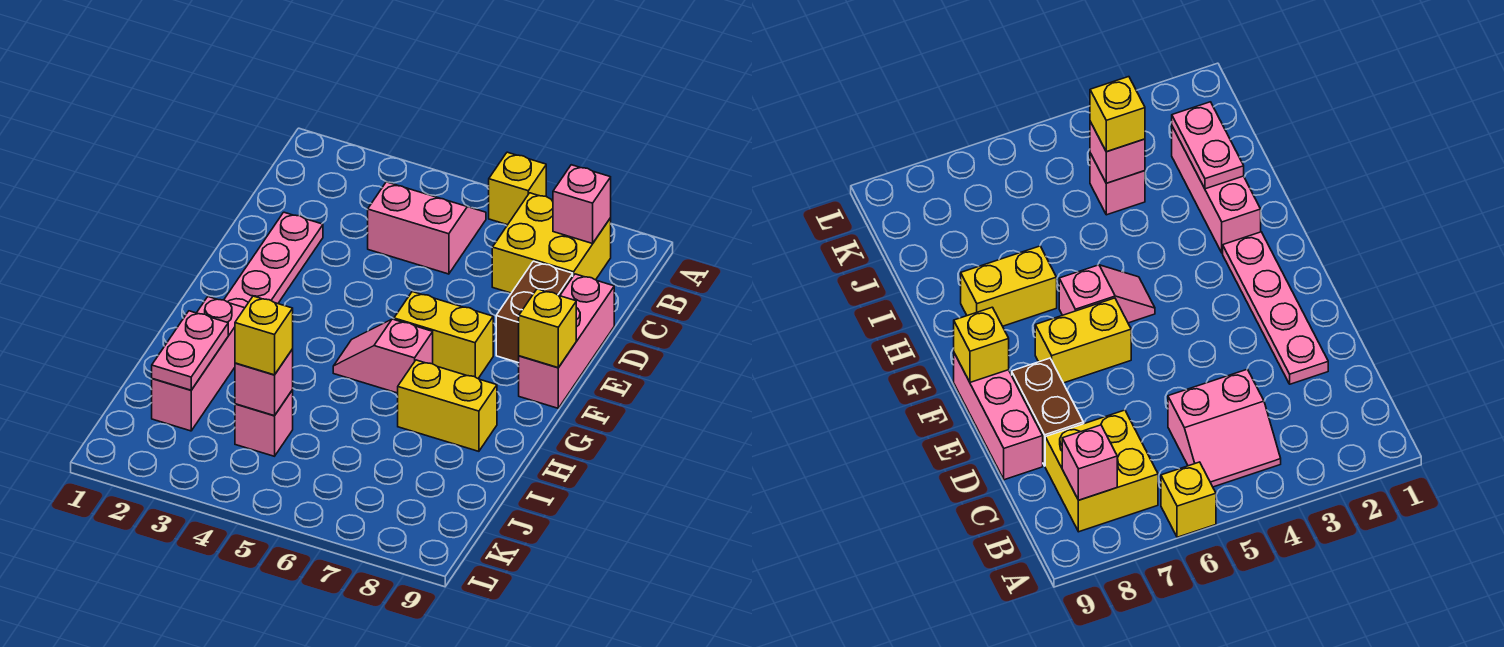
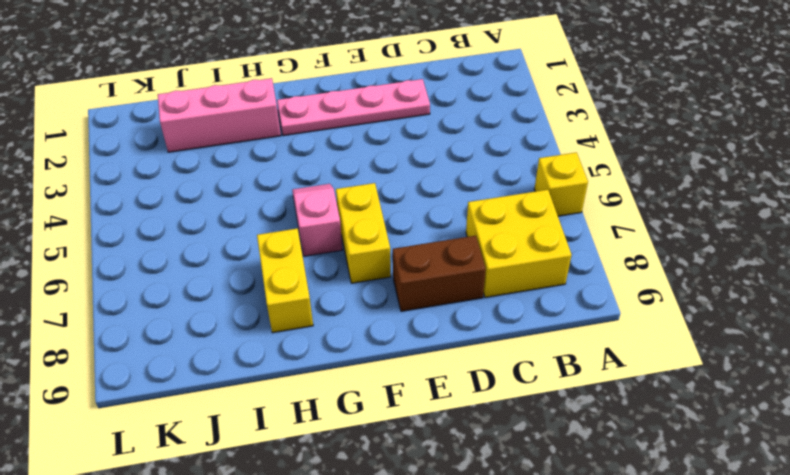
none -> pink slope B4:C5 level 1 top C
none -> pink brick D9:F9 level 1
none -> pink brick J4 level 1

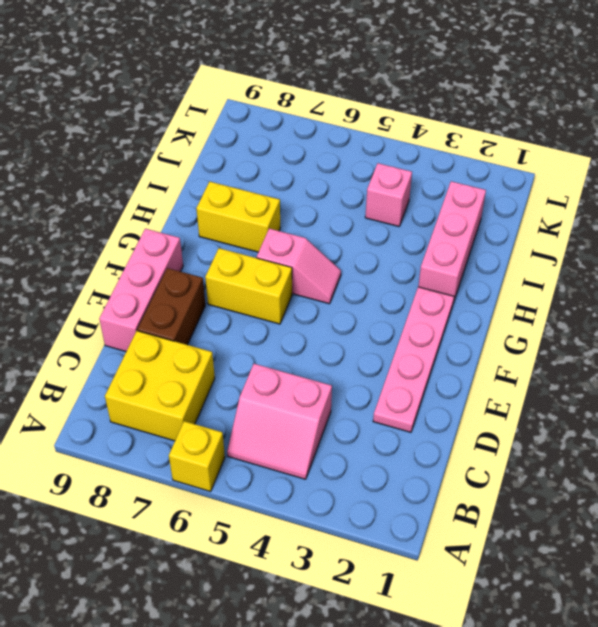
none -> pink brick B8 level 2
none -> yellow brick F9 level 2
none -> pink plate I2:J2 level 2

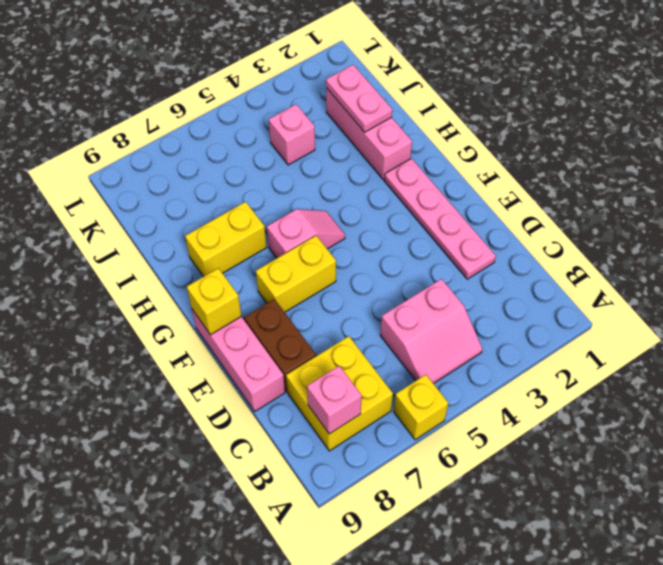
none -> pink brick J4 level 2
none -> yellow brick J4 level 3

